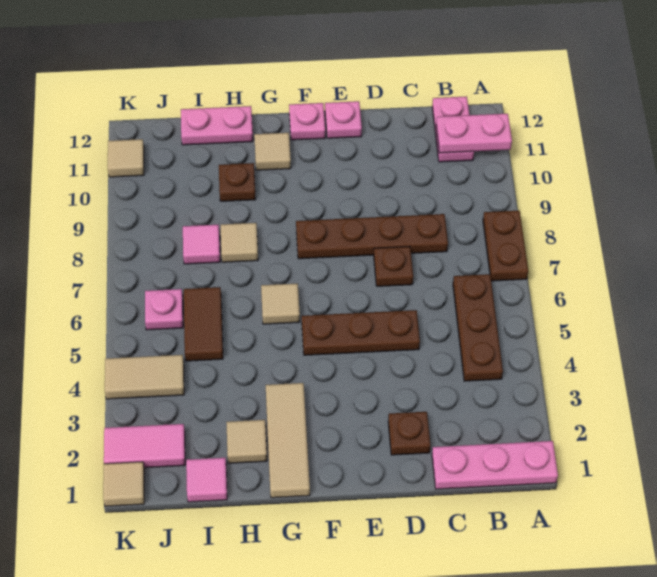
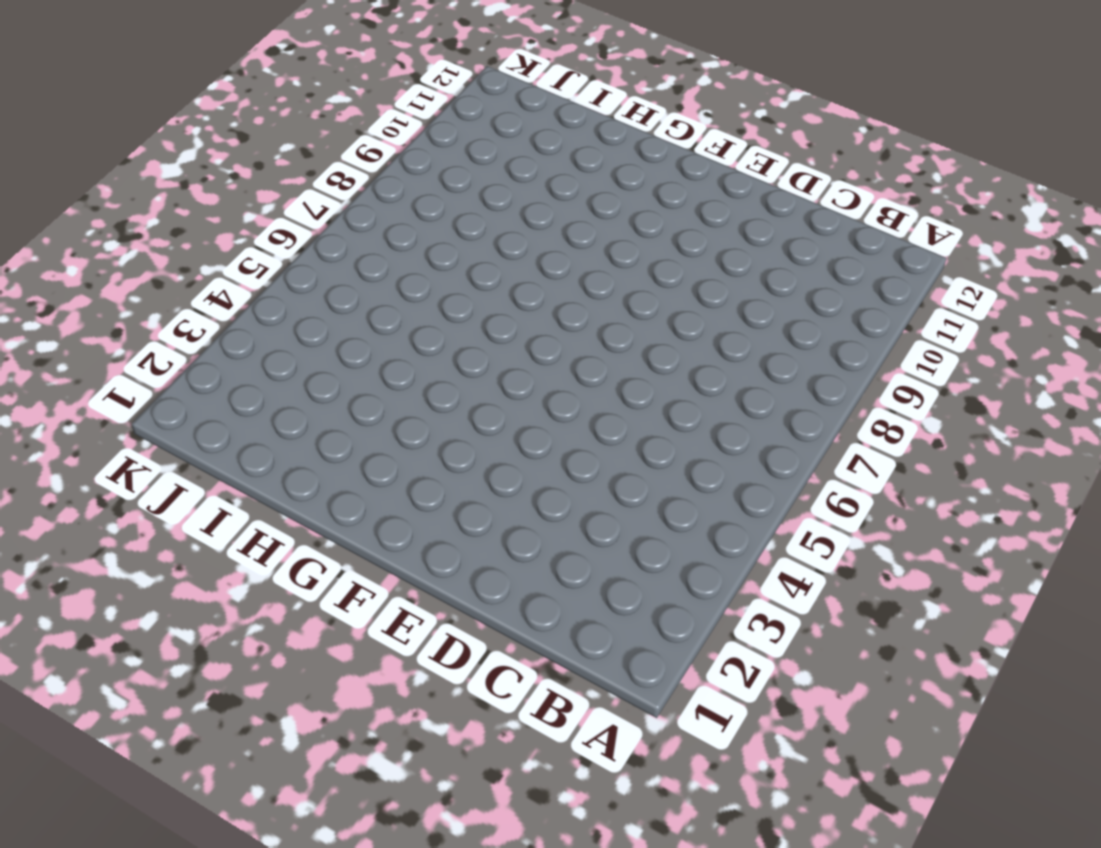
none -> pink plate A1:C1 level 1
none -> brown plate A7:A8 level 1
none -> brown plate B4:B6 level 1

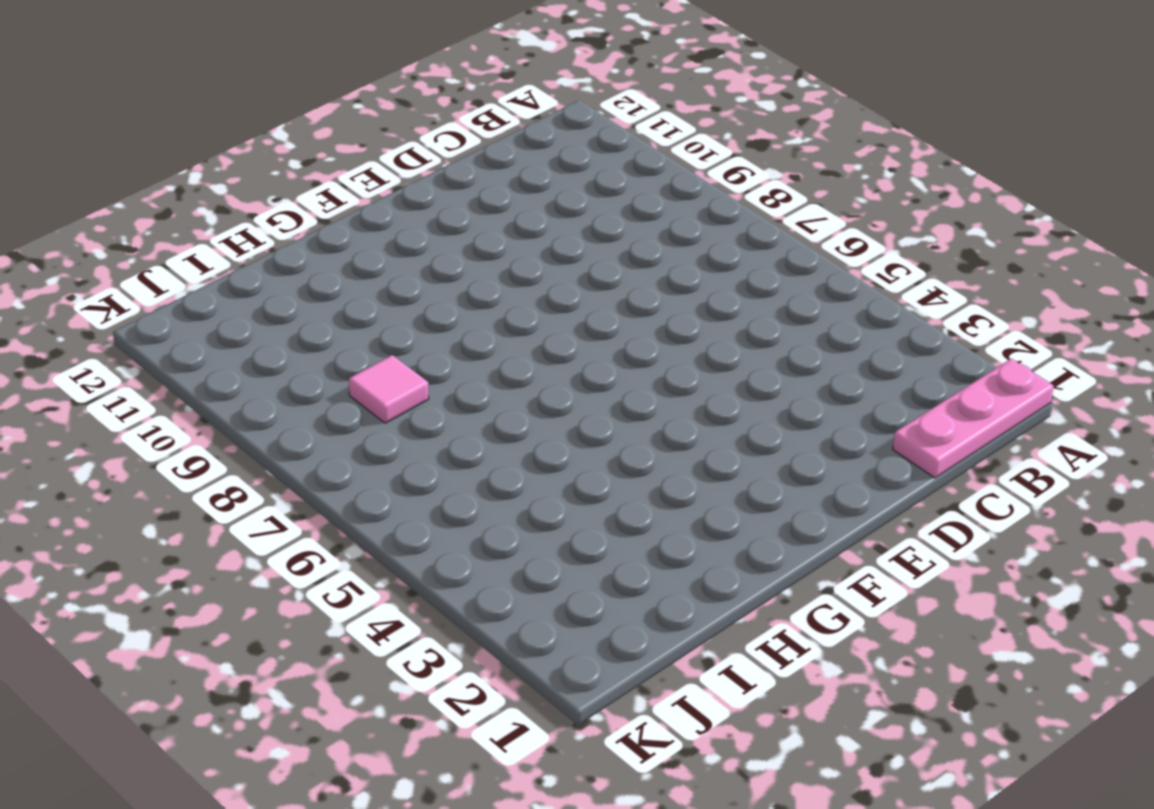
none -> brown plate A7:A8 level 1
none -> brown plate B4:B6 level 1
none -> pink plate B11:B12 level 1

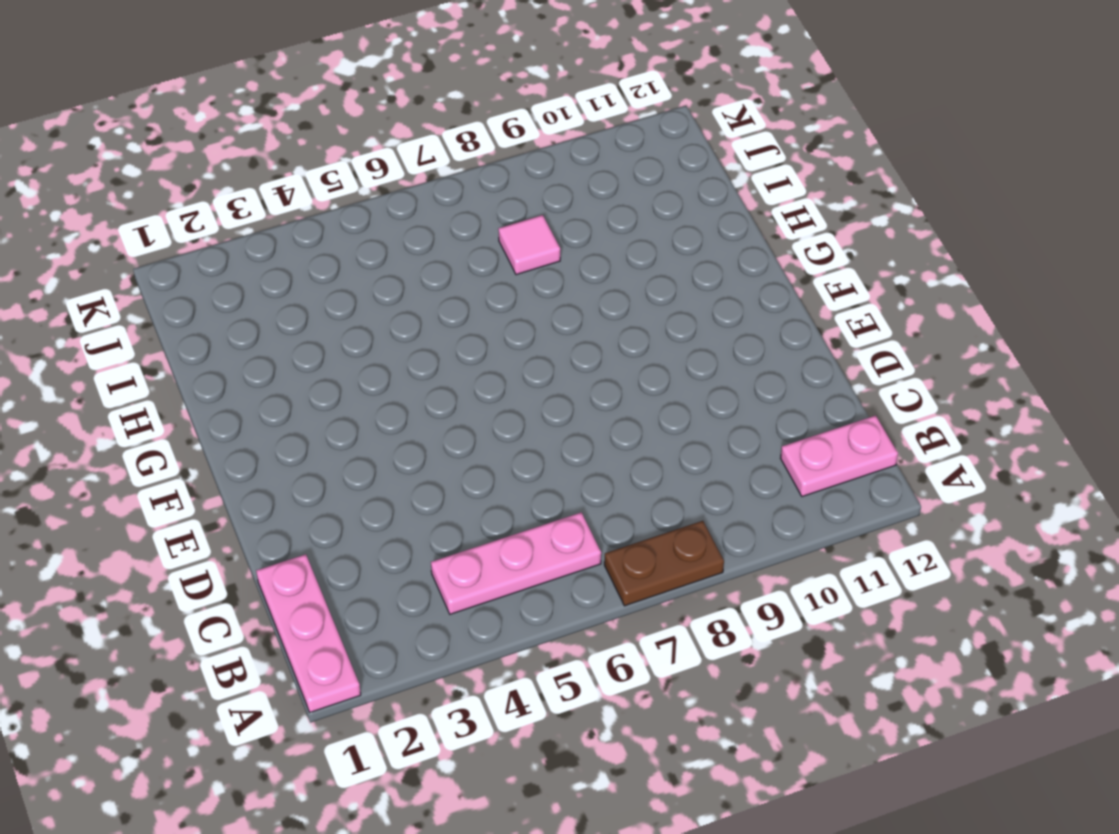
pink plate B4:B6 level 1 -> brown plate B4:B6 level 1
none -> brown plate C8:F8 level 1
none -> brown plate D2 level 1
none -> brown plate D5:F5 level 1

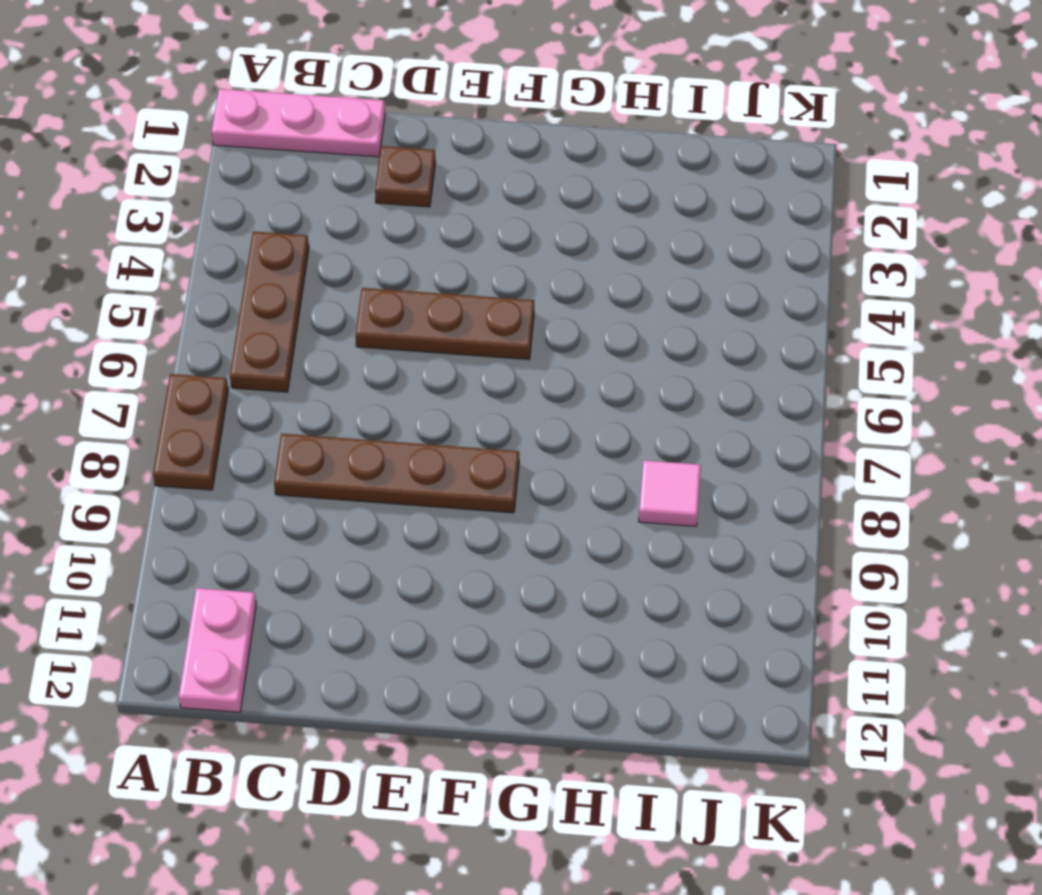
none -> brown plate D7 level 1
none -> pink plate E12 level 1
none -> pink plate F12 level 1

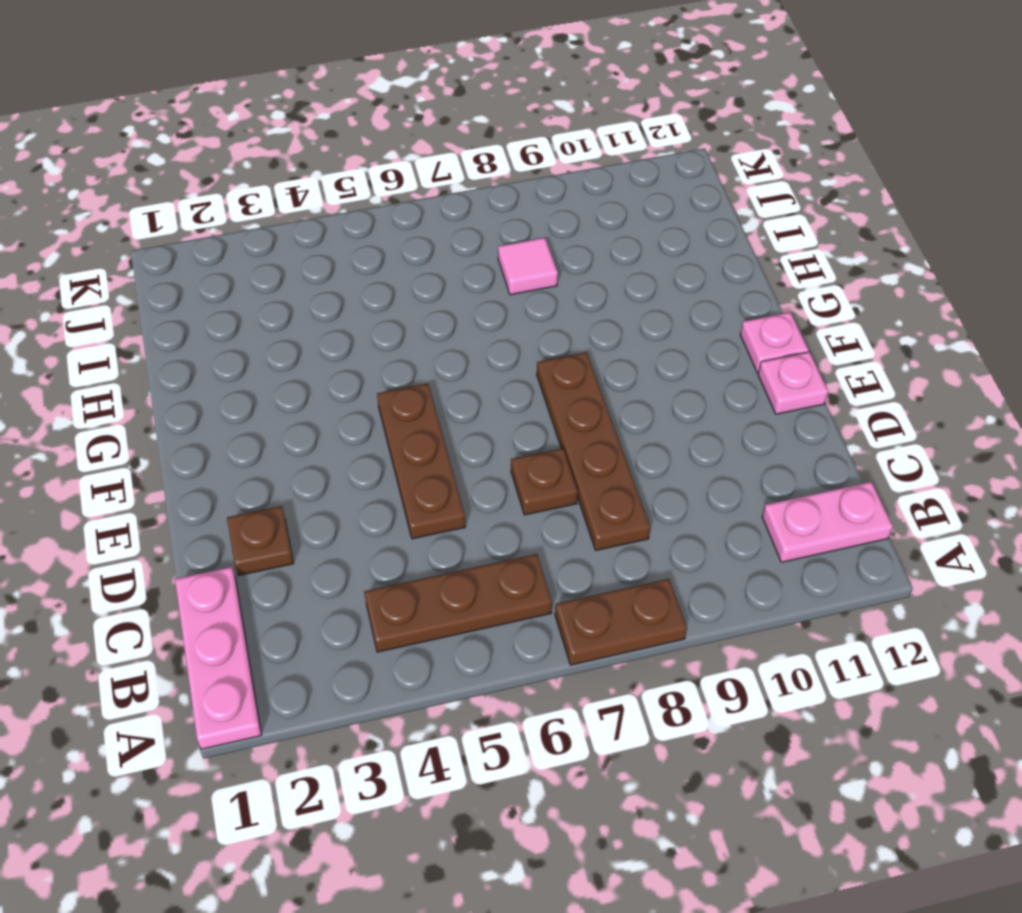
none -> tan tile G1:G3 level 1
none -> tan tile G6 level 1
none -> tan tile G11 level 1

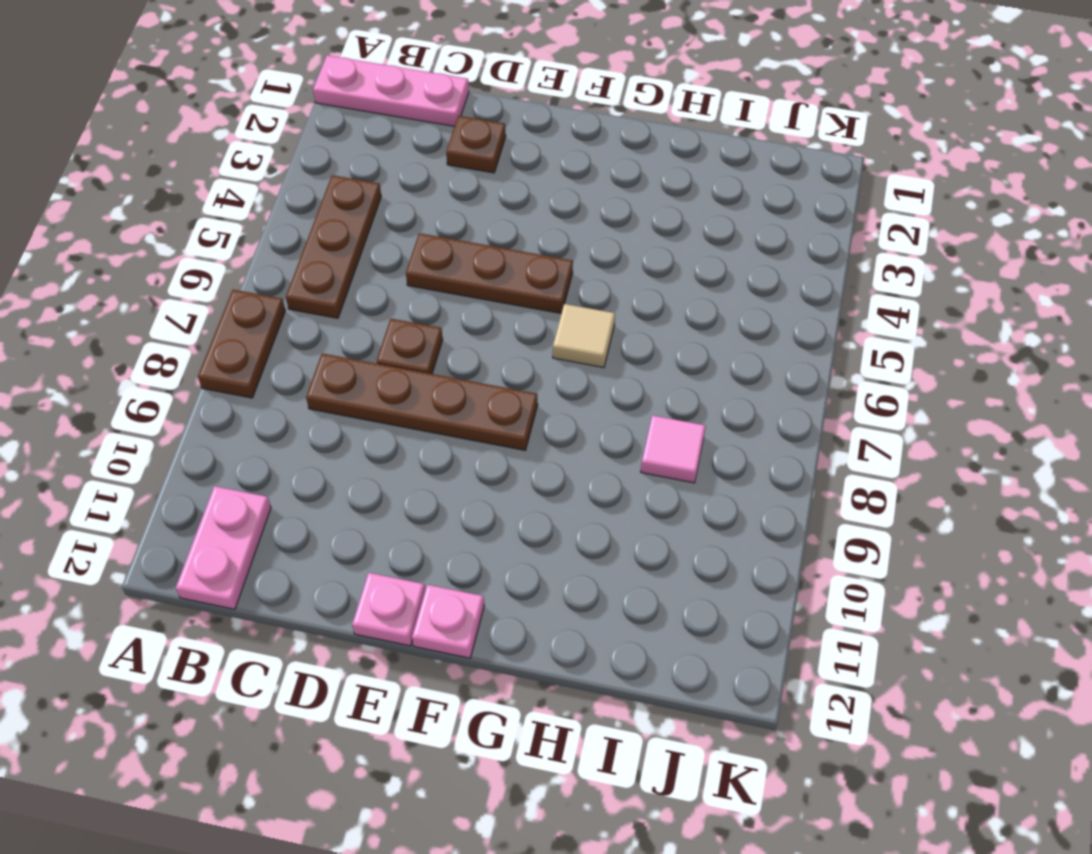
none -> tan tile G1:G3 level 1
none -> tan tile G11 level 1
none -> tan tile H2 level 1

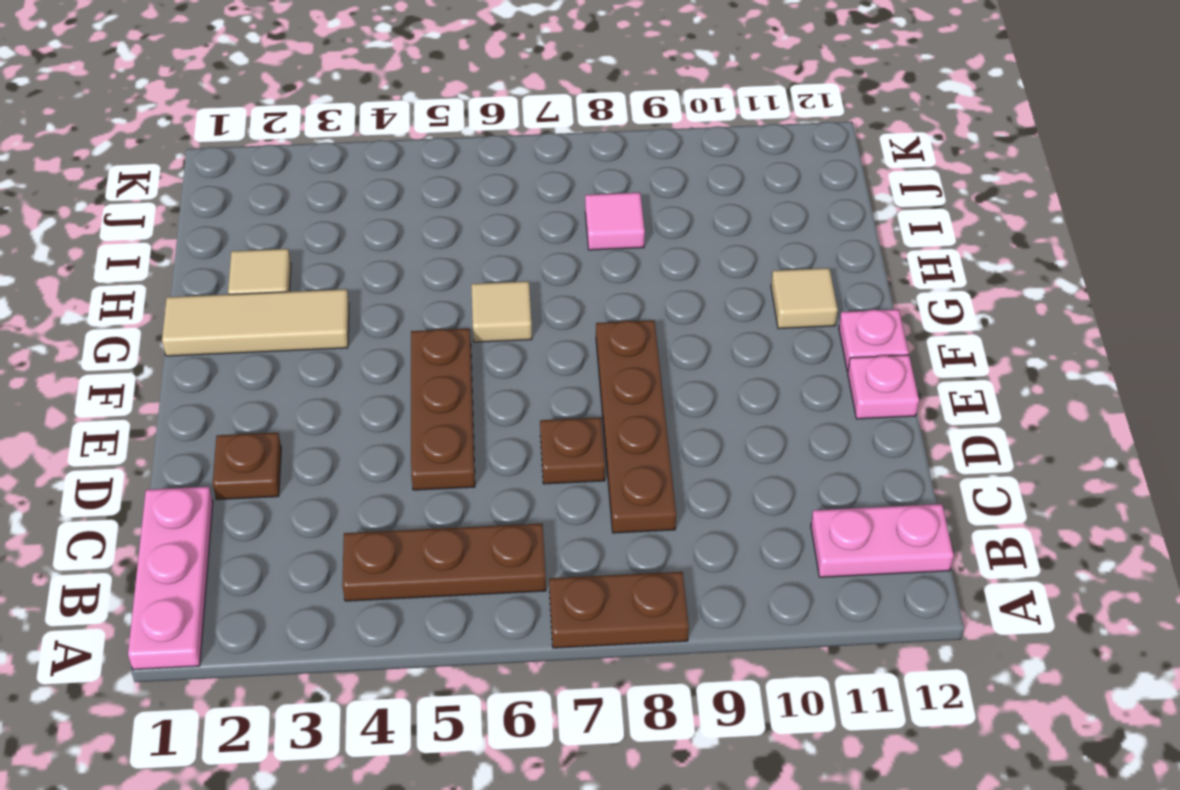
none -> tan tile H8 level 1
none -> brown plate H10 level 1
none -> pink plate H12:I12 level 1

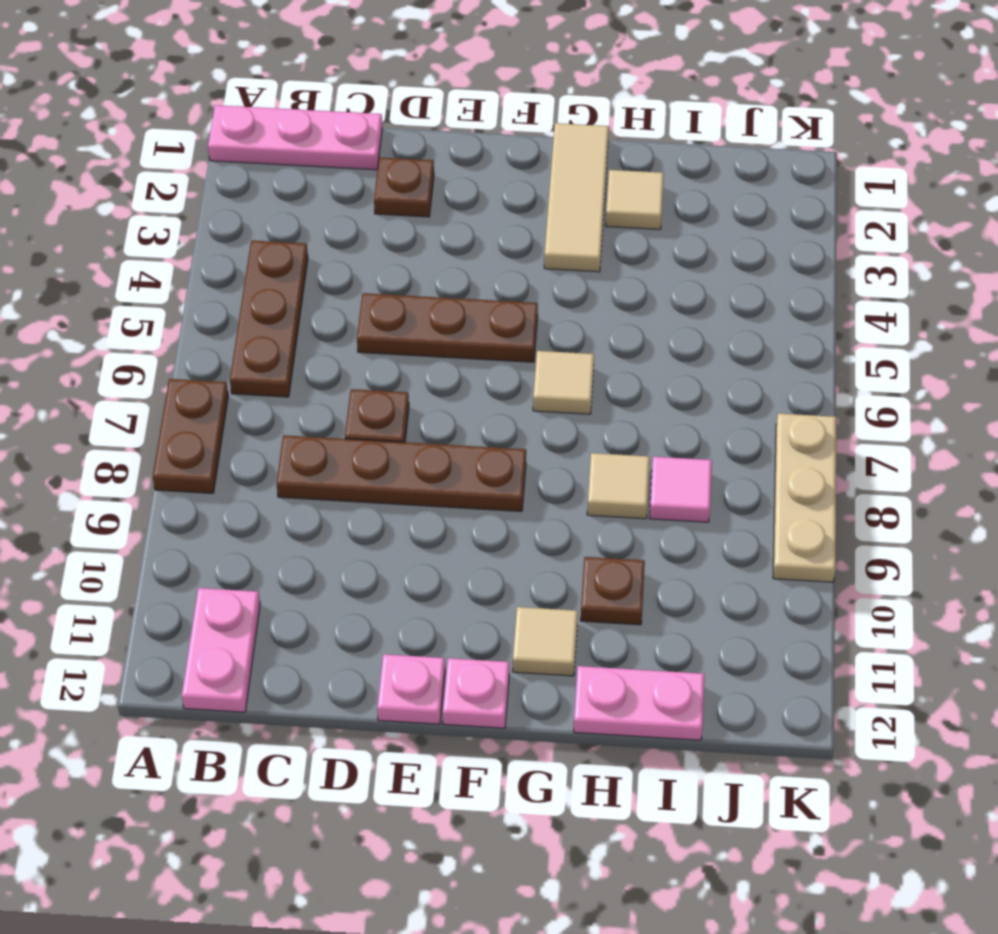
tan plate K7:K9 level 1 -> none
none -> pink tile I1 level 1
none -> brown tile I5:I6 level 1
none -> pink tile J2:K2 level 1

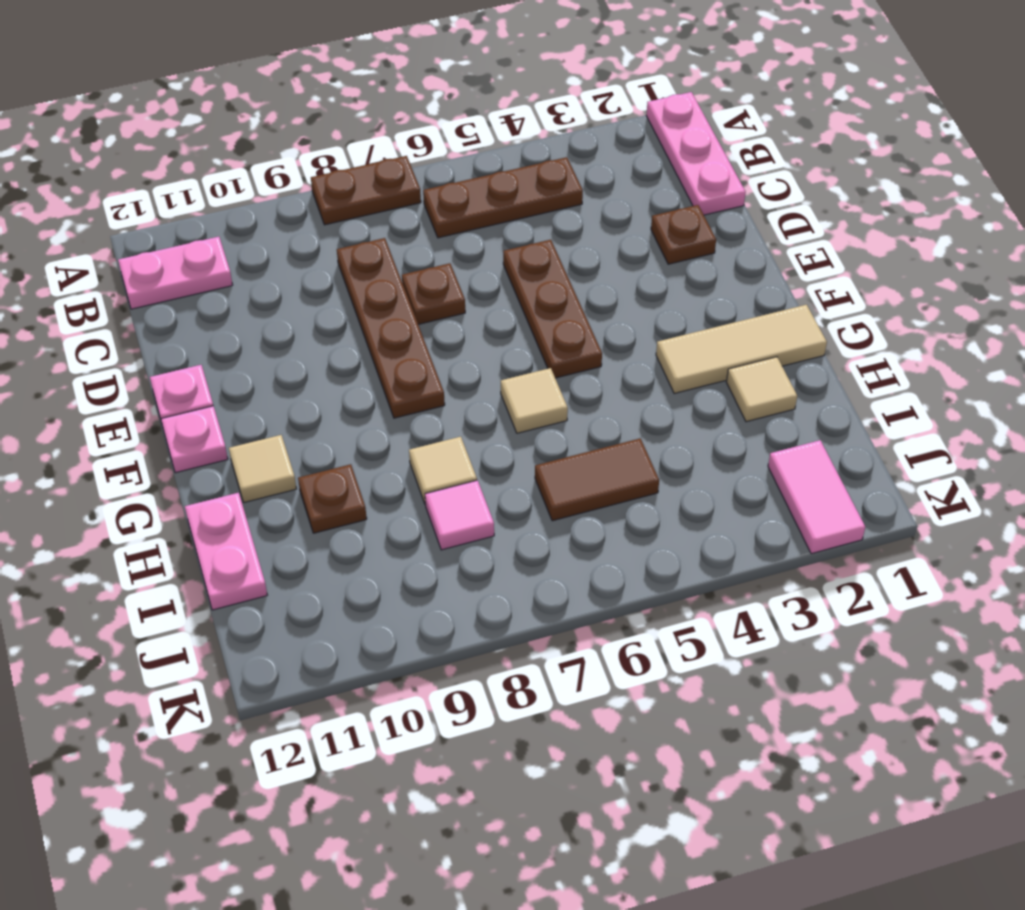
none -> pink tile I1 level 1
none -> tan tile J4:K4 level 1
none -> pink plate J6 level 1

